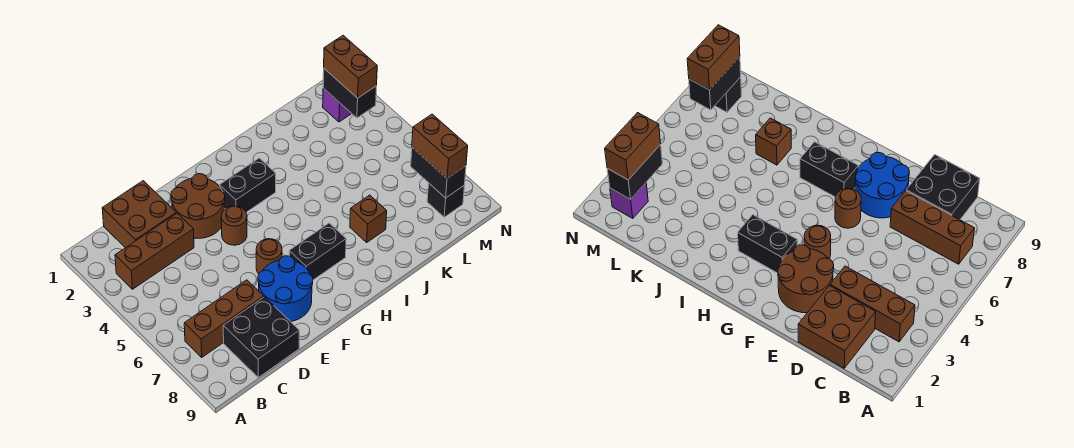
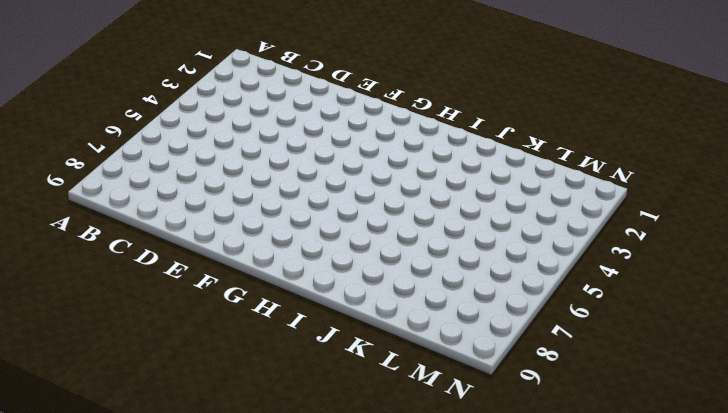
none -> brown brick B3:D3 level 1
none -> brown brick B7:D7 level 1
none -> brown brick C1:D2 level 1

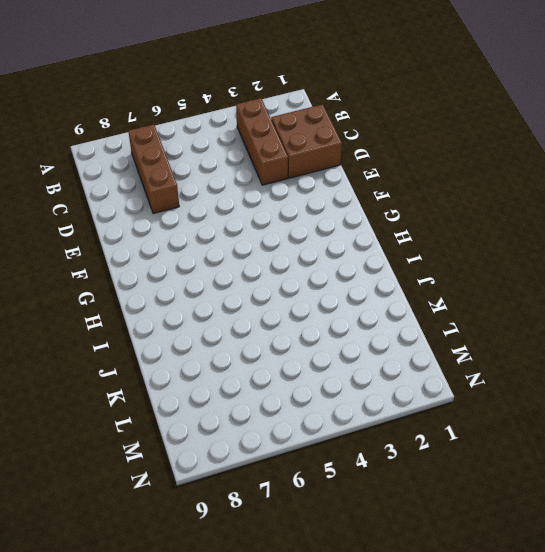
none -> black brick C8:D9 level 1
none -> brown round brick E2:F3 level 1
none -> blue round brick E7:F8 level 1

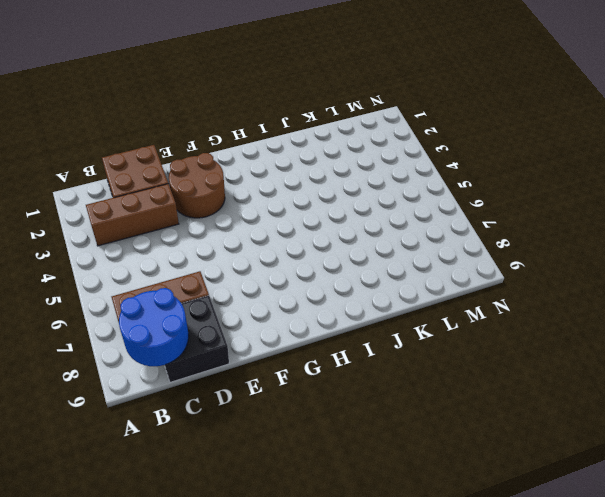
blue round brick B8:C9 level 2 -> blue round brick E7:F8 level 1
none -> brown round brick F4 level 1
none -> brown round brick F6 level 1
none -> black brick G3:H3 level 1

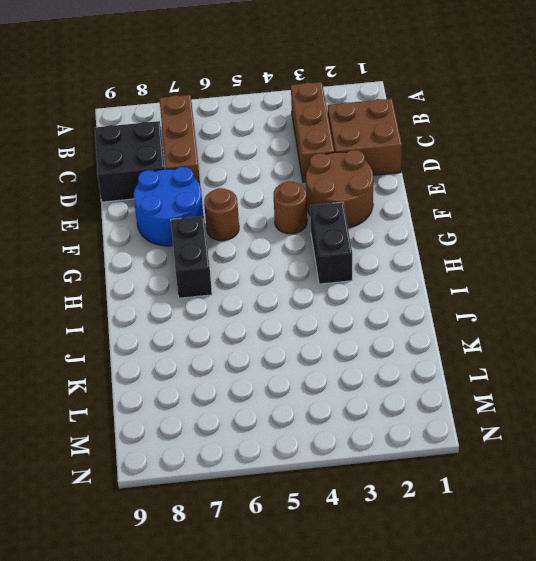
none -> brown brick J7 level 1
none -> purple brick M2 level 1
none -> black brick M8 level 1

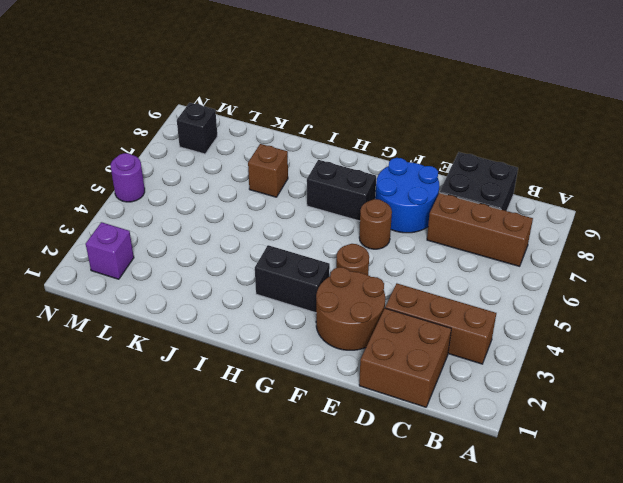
purple round brick N5 level 1 -> none
none -> black brick M2:M3 level 2
none -> black brick M7:M8 level 2
none -> brown brick M2:M3 level 3

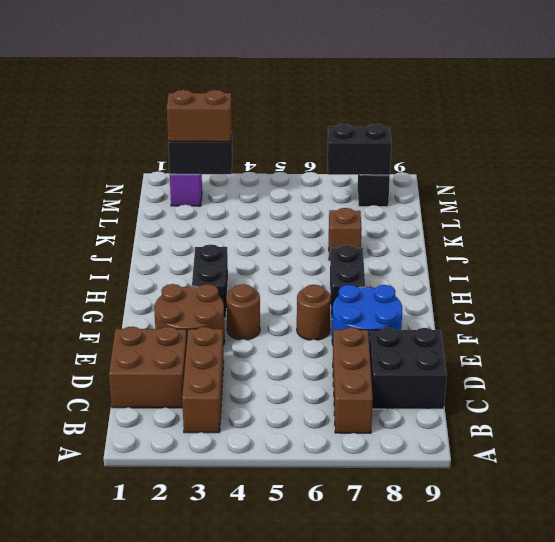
none -> brown brick M7:M8 level 3

